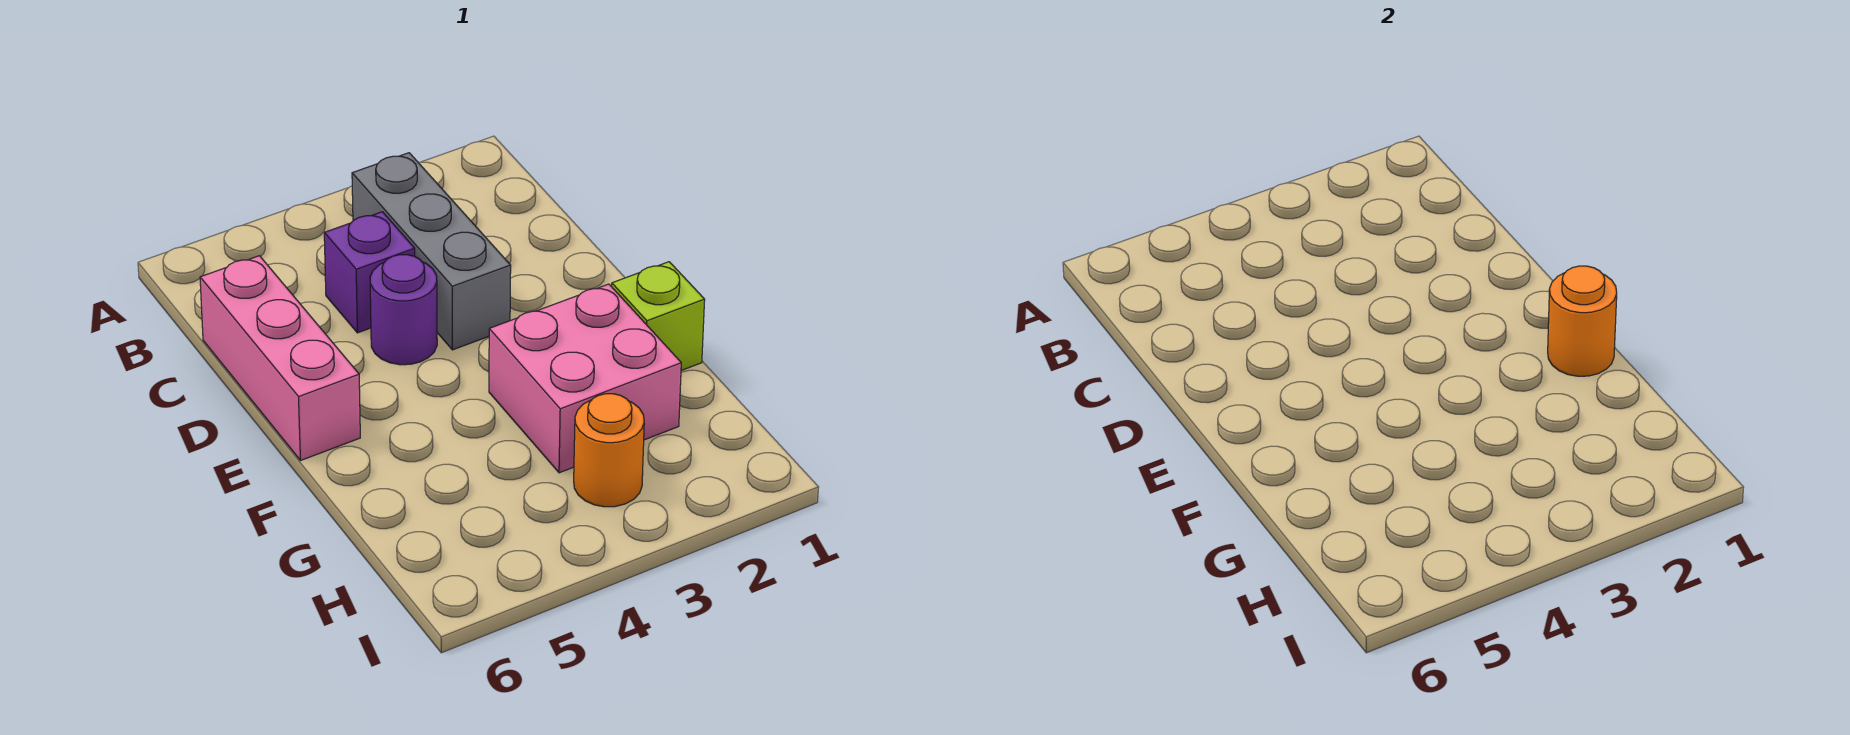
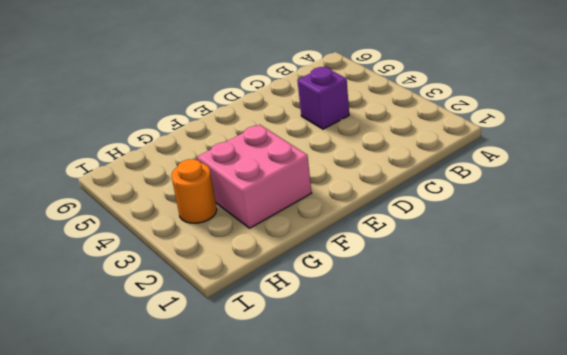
none -> grey brick B3:D3 level 1
none -> pink brick C6:E6 level 1

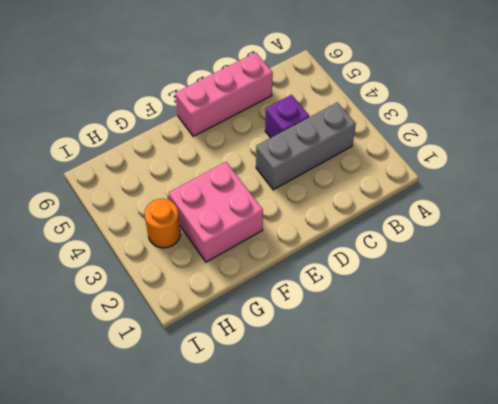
none -> purple round brick D4 level 1
none -> lime brick F1 level 1

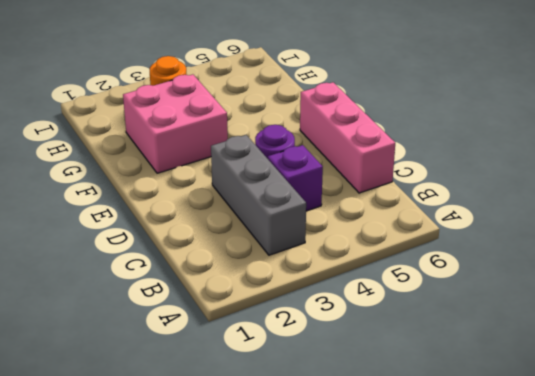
none -> lime brick F1 level 1
none -> orange round brick F1 level 2

